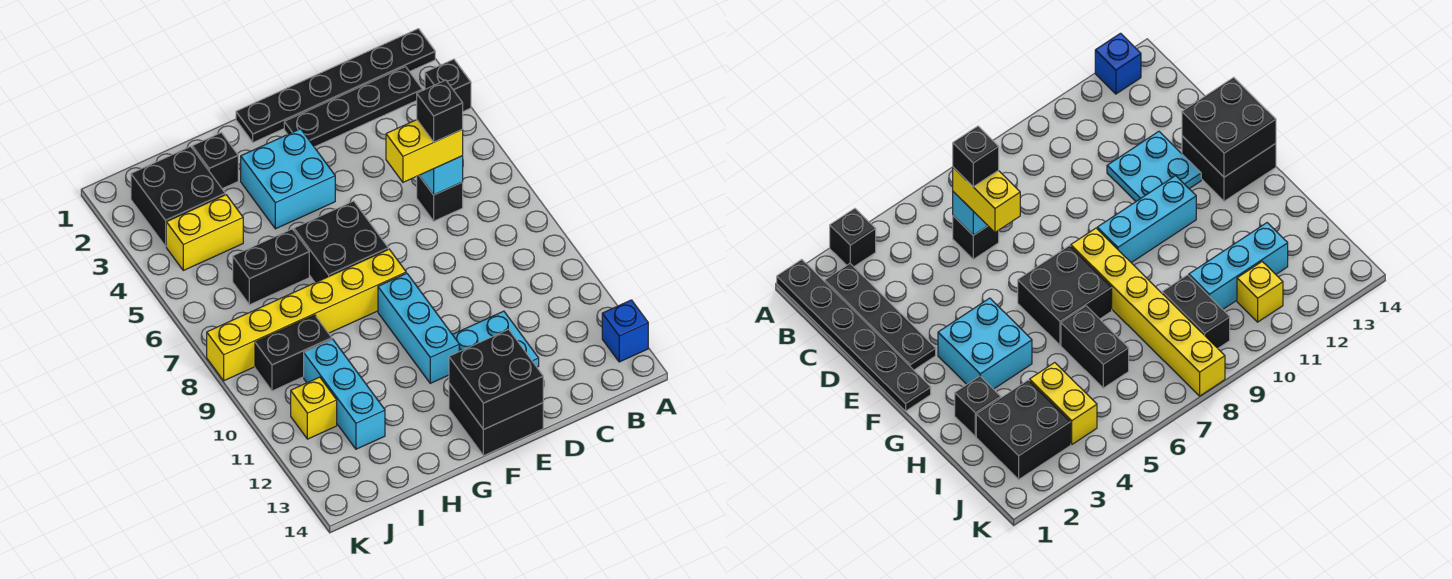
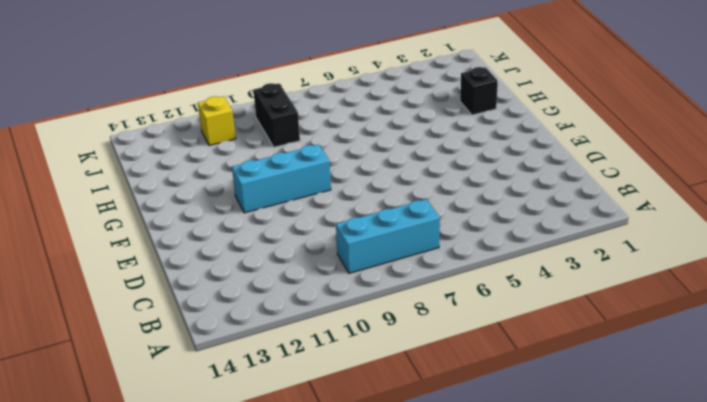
cyan brick B7:B9 level 1 -> cyan brick I10:I12 level 1
none -> black plate A1:F1 level 1
none -> black brick A3 level 1
none -> blue brick A13 level 1

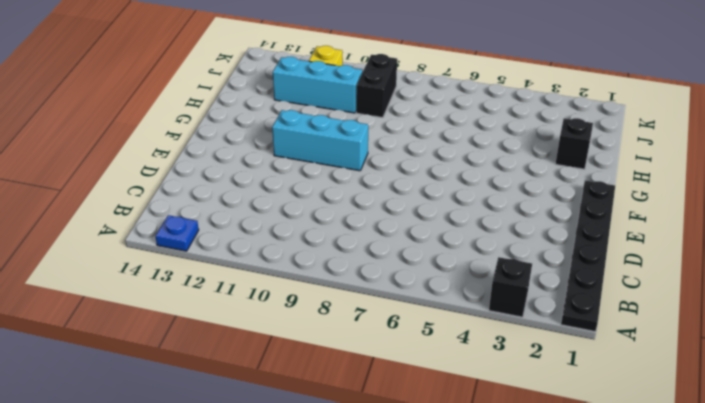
blue plate A13 level 1 -> blue brick A13 level 1
none -> black plate B2:E2 level 1
none -> black brick C6 level 1
none -> cyan plate D11:E12 level 1

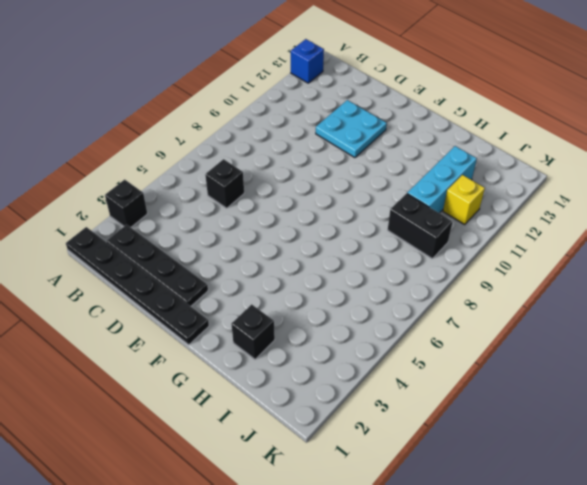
none -> black brick E13:F14 level 1
none -> cyan brick F3:G4 level 1
none -> black brick F6:G7 level 1

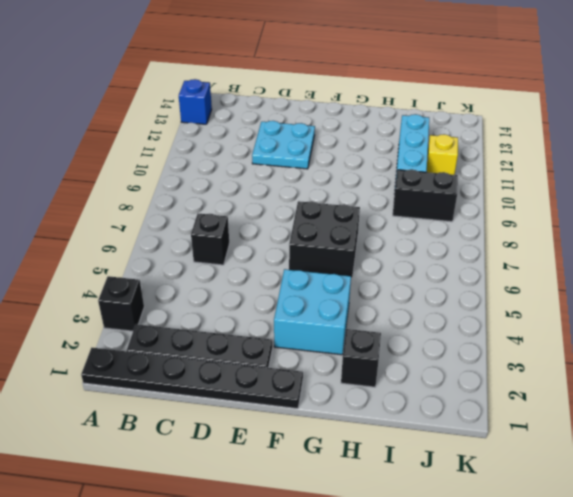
none -> black brick E13:F14 level 1
none -> yellow brick F8:K8 level 1
none -> cyan brick F9:F11 level 1

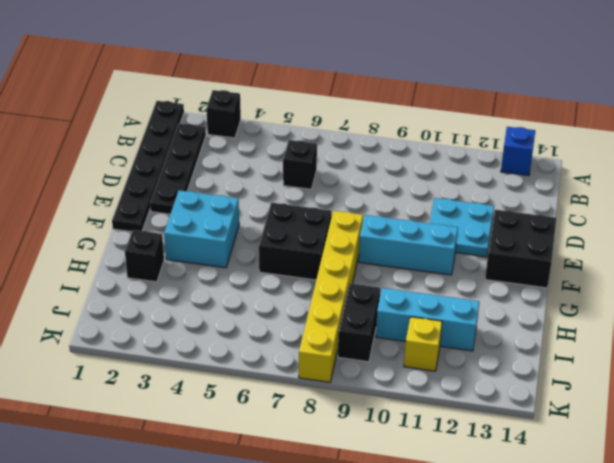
none -> black brick H6:I6 level 1
none -> black brick I2:J3 level 1
none -> yellow brick I4:J4 level 1

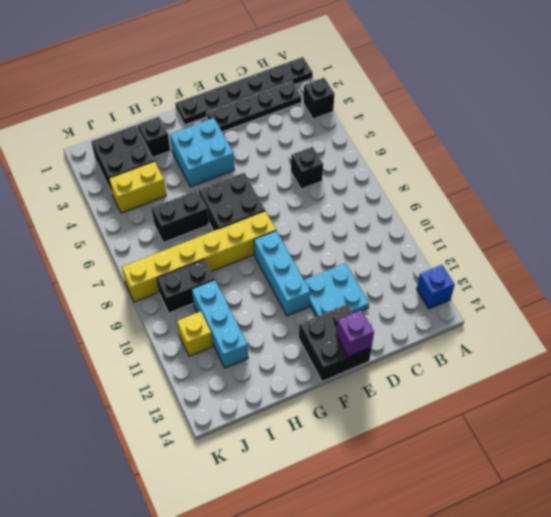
purple brick E14 level 2 -> black brick E13:F14 level 2
none -> cyan brick C6 level 2
none -> yellow brick C6:D6 level 3
none -> black brick C6 level 4

